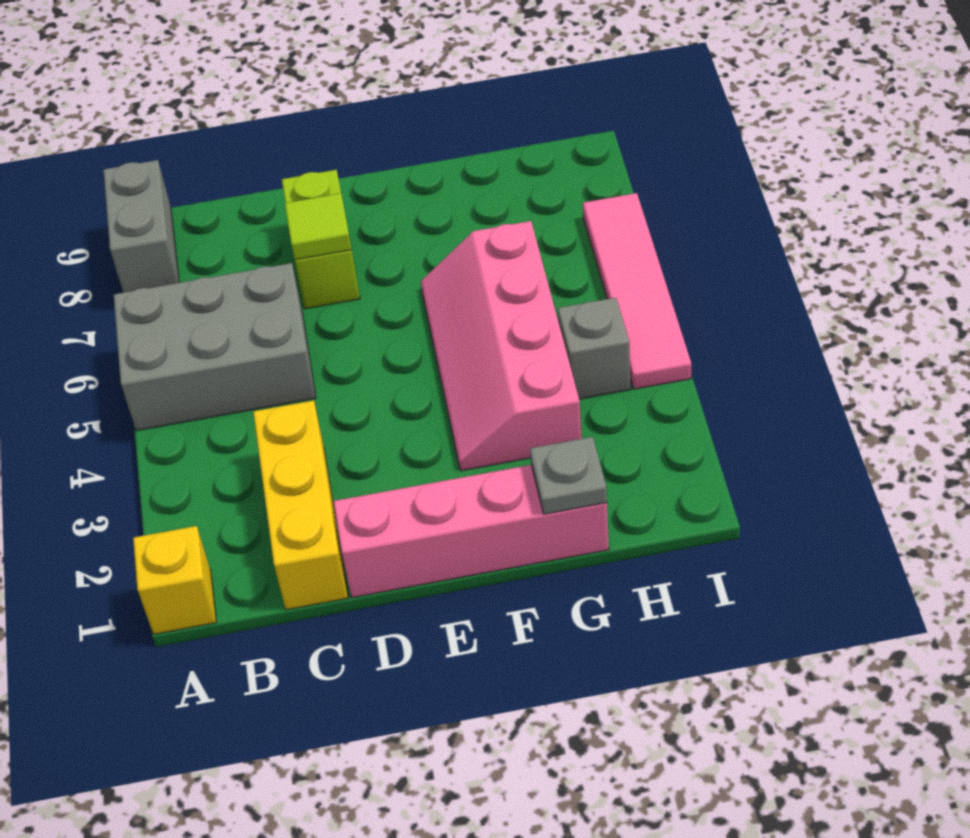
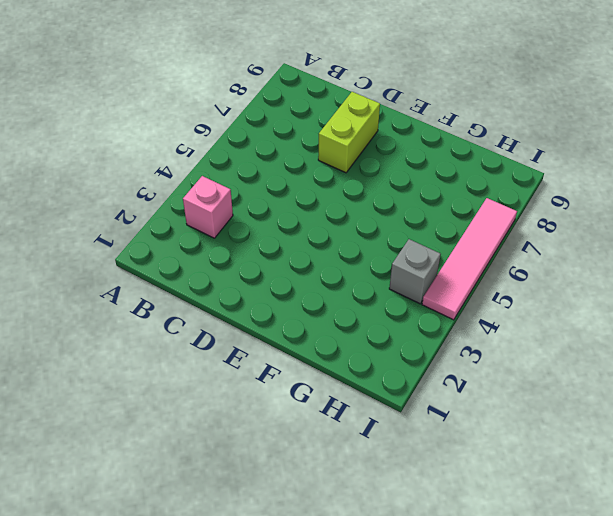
pink brick B3 level 1 -> none
none -> yellow brick A1 level 1
none -> grey brick A5:C6 level 1

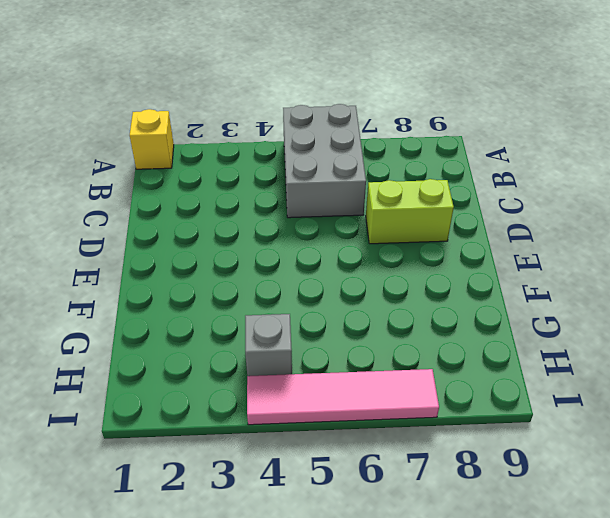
none -> grey brick A8:A9 level 1
none -> yellow brick C1:C3 level 1

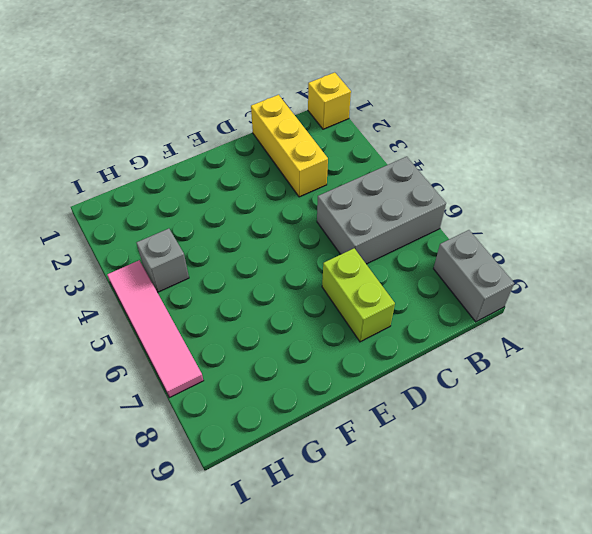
none -> pink brick D1:G1 level 1
none -> pink slope F3:G6 level 1 top G

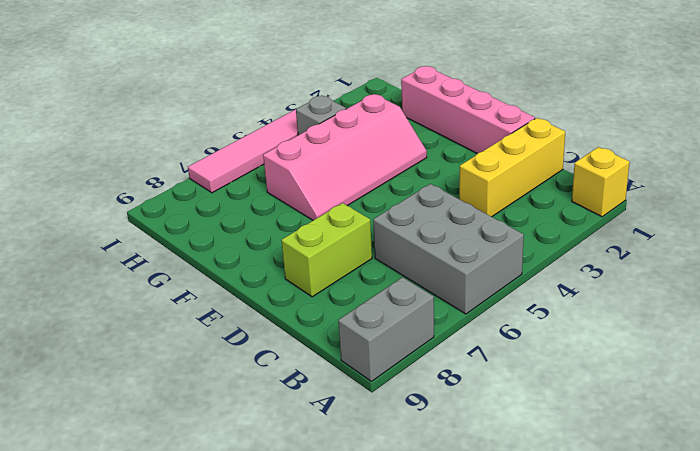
none -> lime tile D7 level 2
none -> grey plate G1 level 2

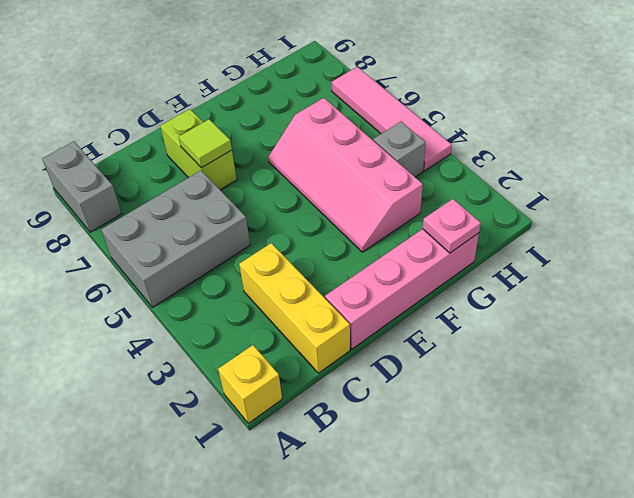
pink plate G1 level 2 -> grey plate G1 level 2

